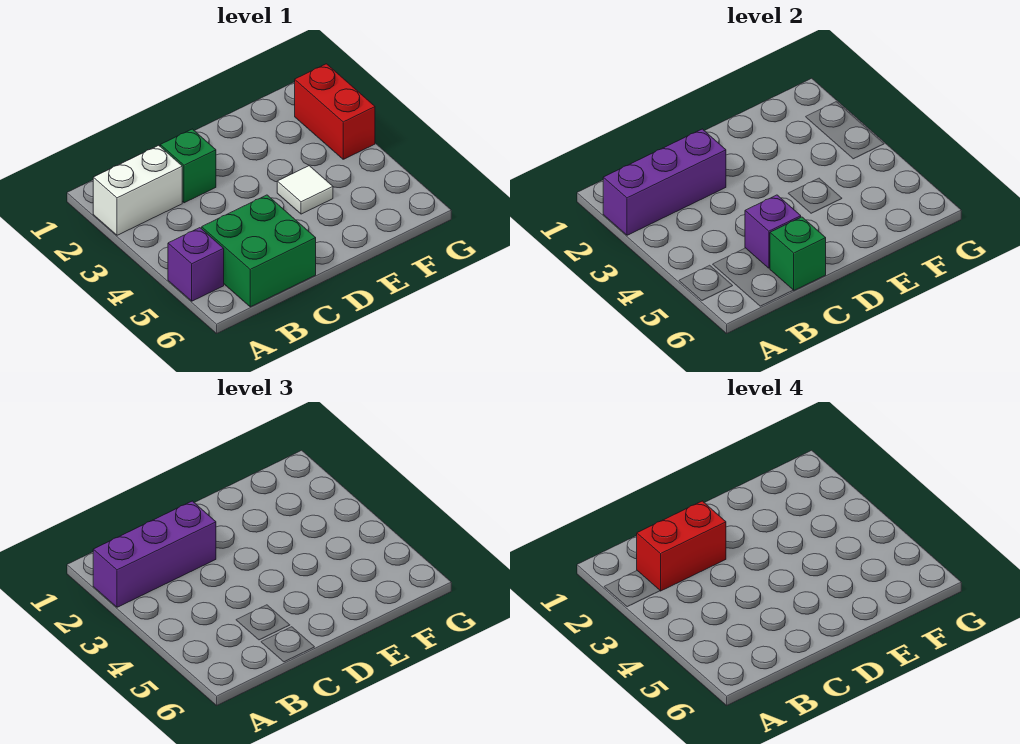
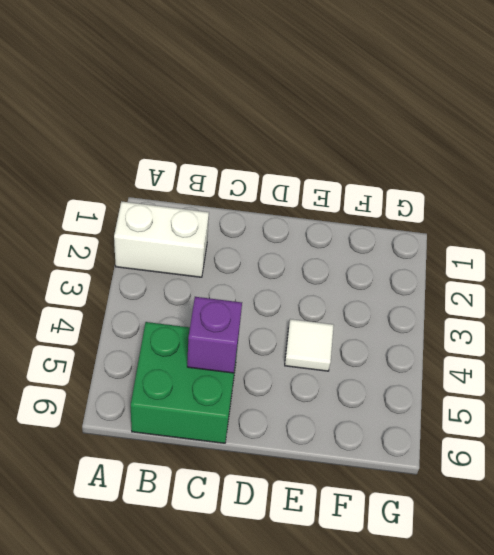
none -> purple brick A5 level 1
none -> green brick C2 level 1

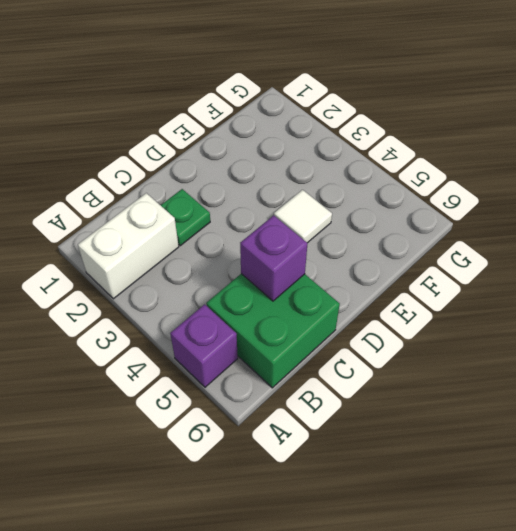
green plate C2 level 1 -> green brick C2 level 1
none -> red brick G2:G3 level 1
none -> purple brick A2:C2 level 2

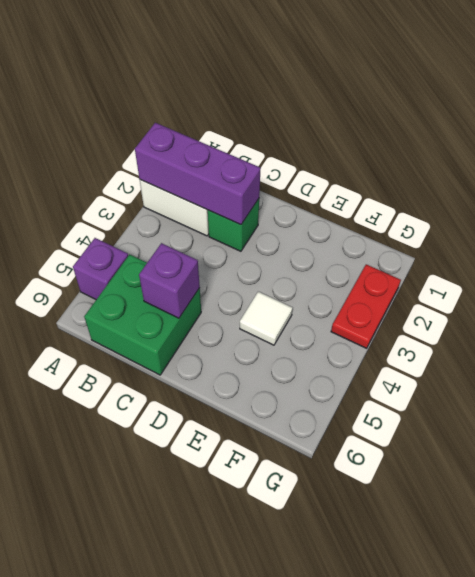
red plate G2:G3 level 1 -> red brick G2:G3 level 1
none -> green brick C6 level 2
none -> purple brick A2:C2 level 3

